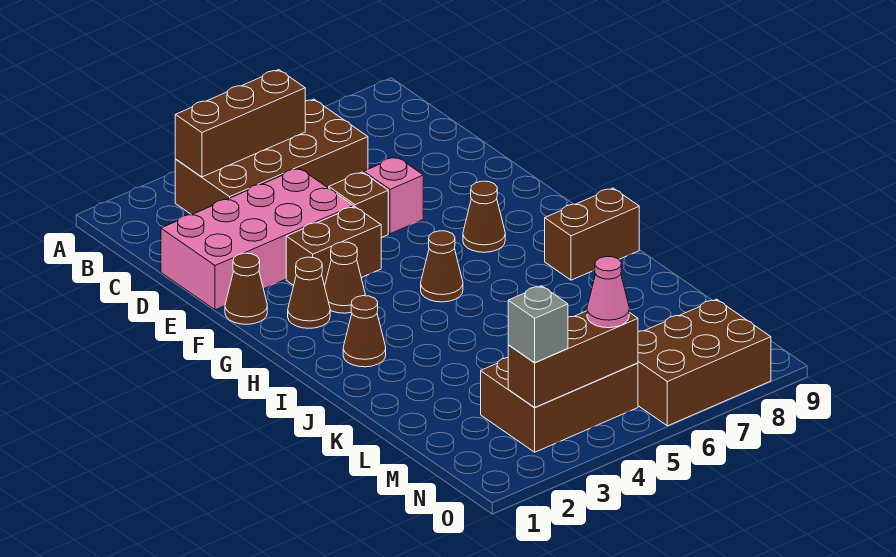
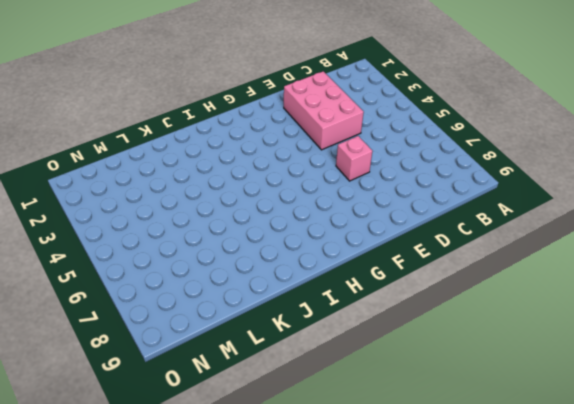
pink brick D2:E4 level 1 -> pink brick D1:E4 level 1
none -> brown brick B3:C6 level 1
none -> brown brick E5 level 1
none -> brown cone F1 level 1

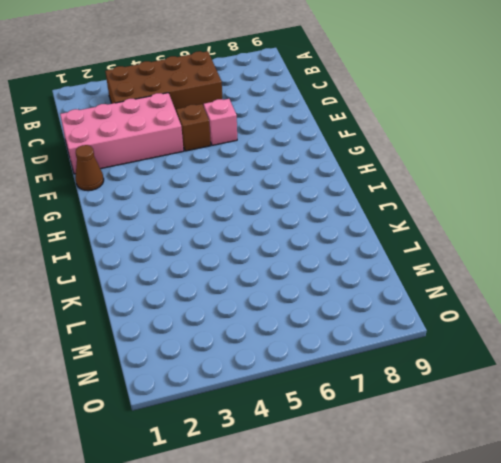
none -> brown brick F3:F4 level 1
none -> brown cone G2 level 1
none -> brown cone G3 level 1

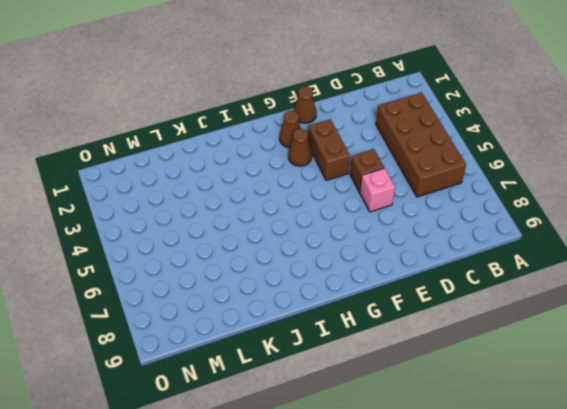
none -> pink brick D1:E4 level 1
none -> brown cone G7 level 1
none -> brown cone H5 level 1

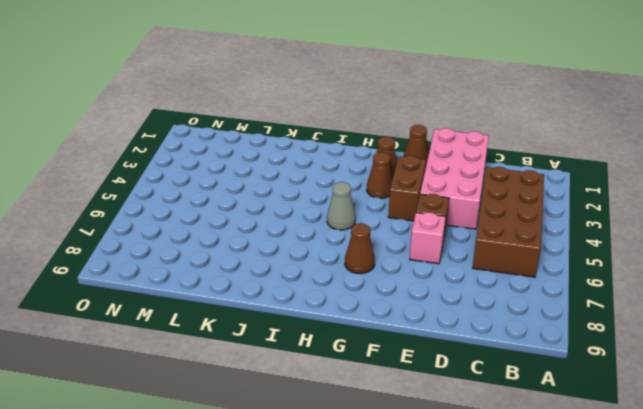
grey cone H5 level 1 -> brown cone H5 level 1
none -> brown cone I2 level 1
none -> brown brick I8:I9 level 1
none -> brown brick M3:N5 level 1

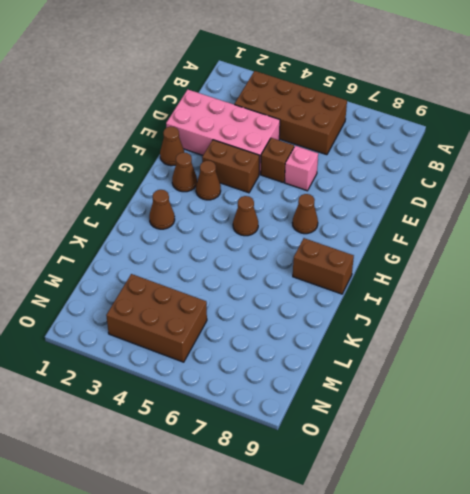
none -> brown brick N6:O8 level 1
none -> brown brick B3:B5 level 2
none -> brown brick N3:N5 level 2

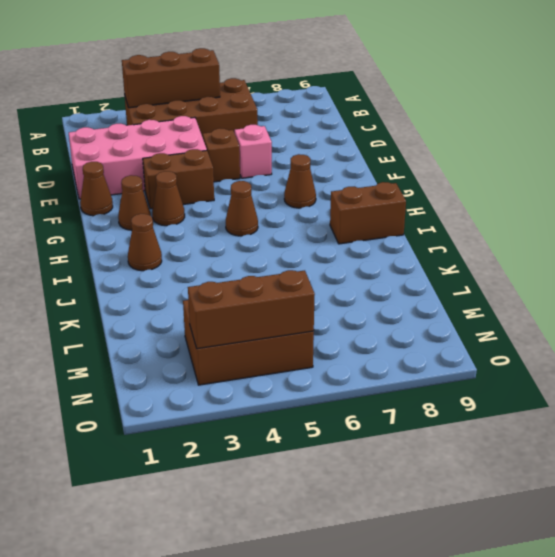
none -> brown brick N6:O8 level 1
none -> grey brick N3 level 3
none -> pink cone N5 level 3

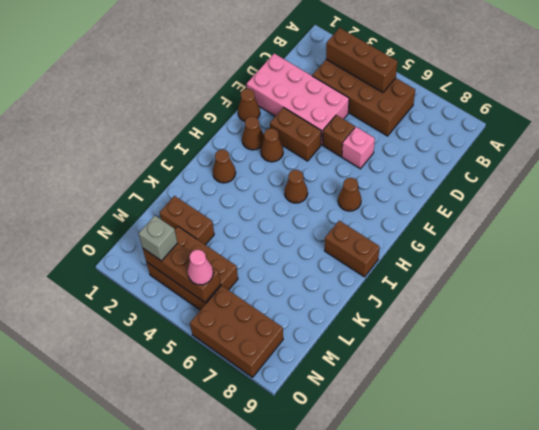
brown brick L2:L3 level 1 -> none

